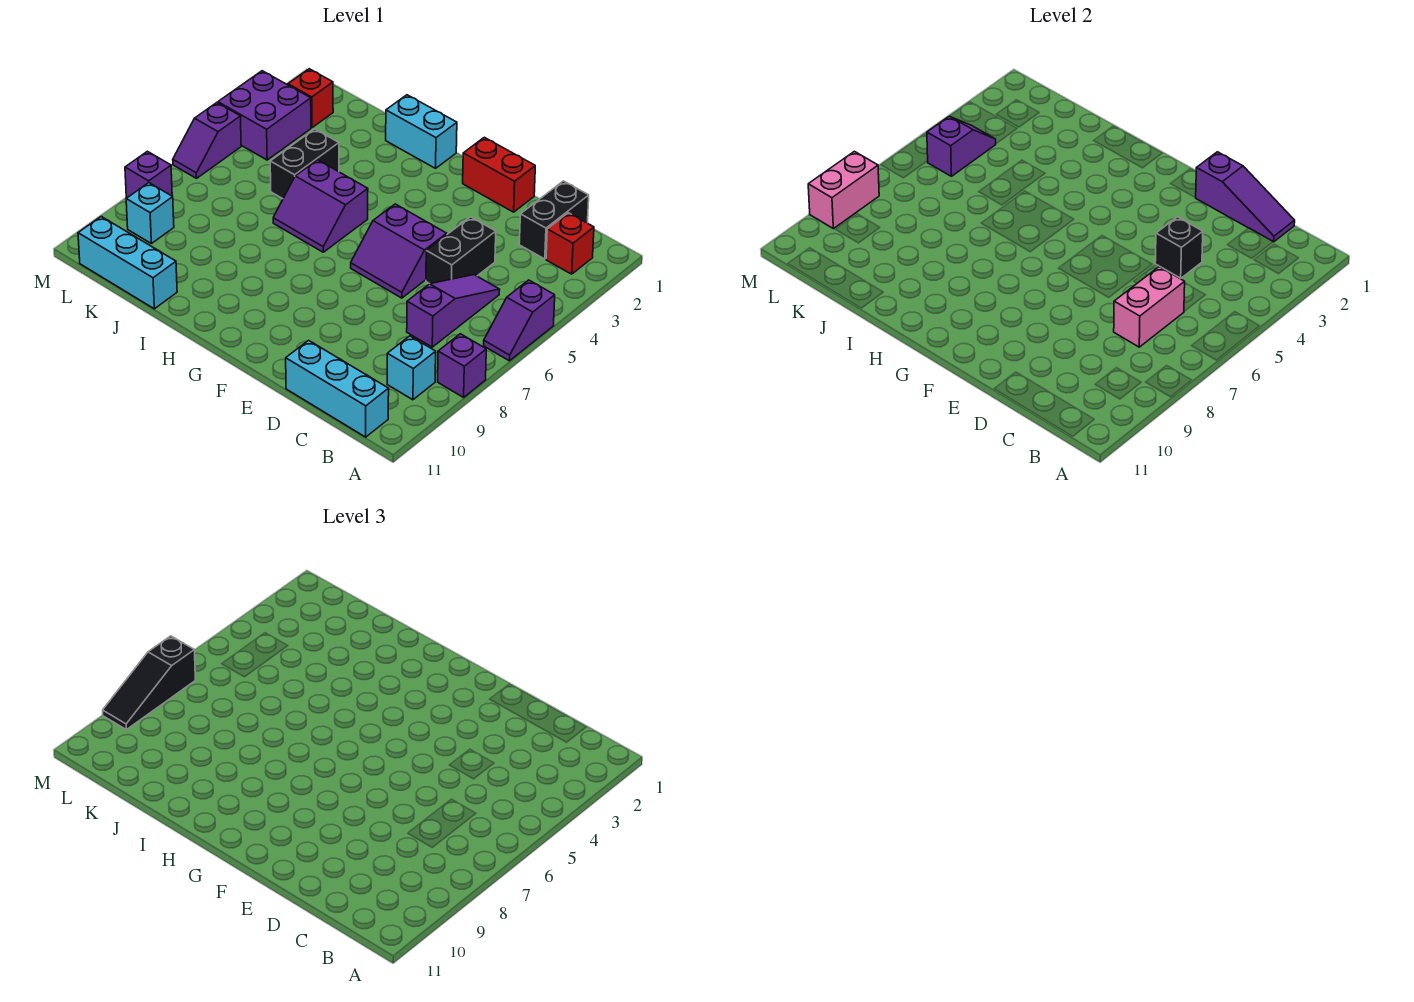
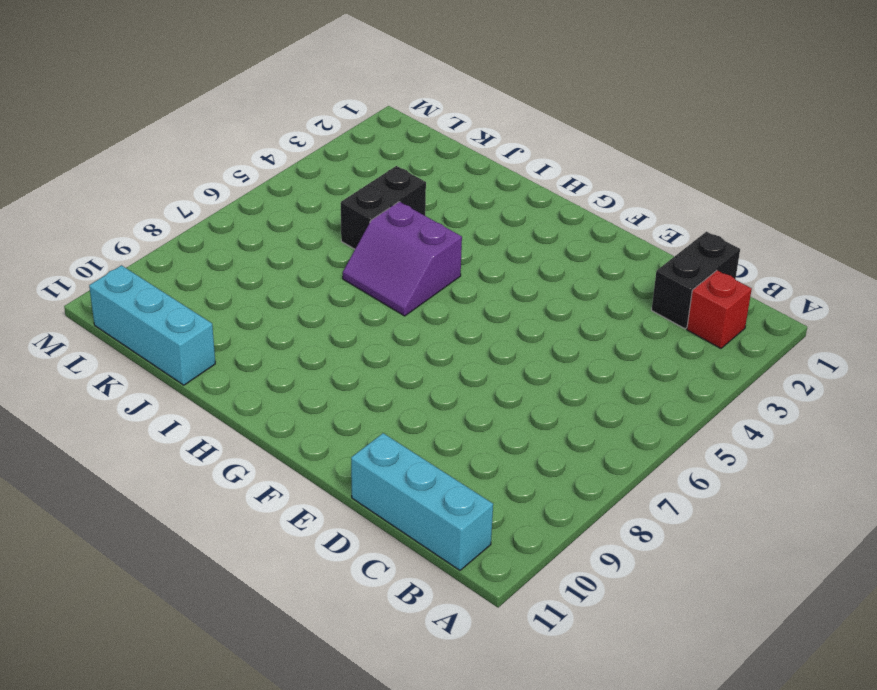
none -> purple slope A5:A6 level 1 top 5
none -> purple brick A8 level 1
none -> cyan brick B9 level 1

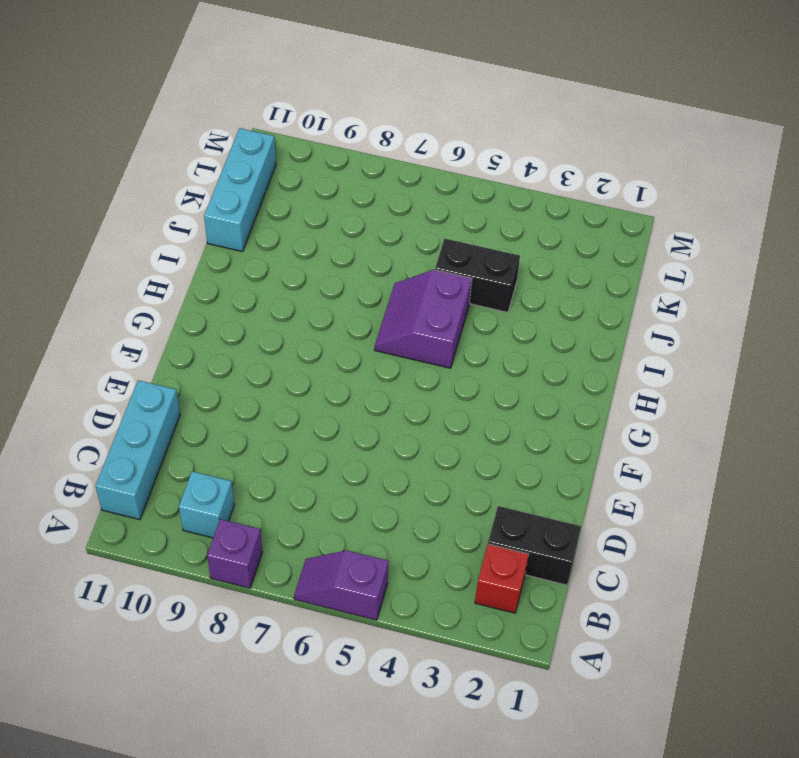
none -> purple slope C5:C7 level 1 top 7
none -> black brick D4:D5 level 1
none -> red brick E1:F1 level 1

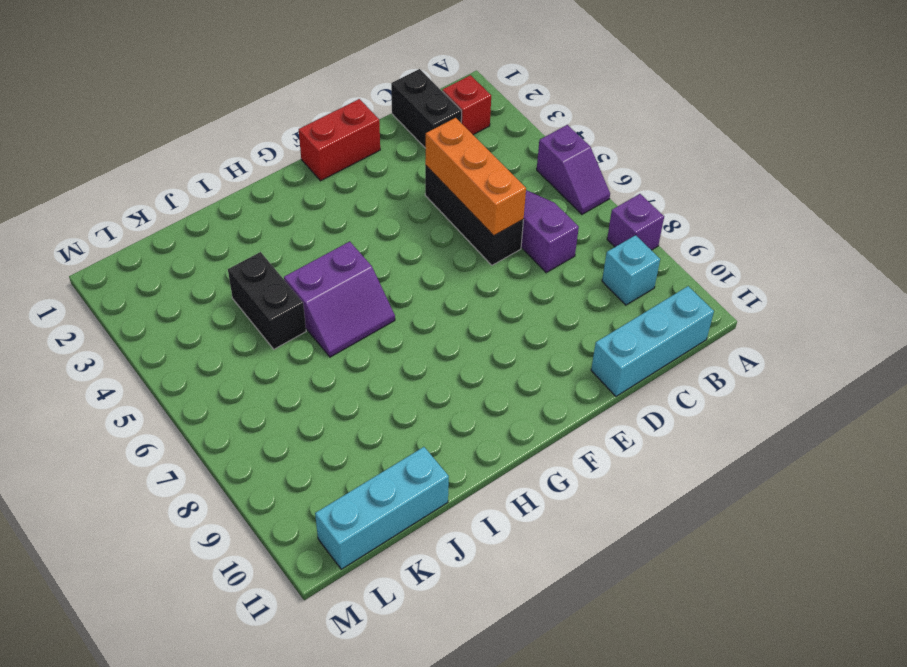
black brick D4:D6 level 1 -> black brick D4:D5 level 1
orange brick D4:D6 level 2 -> black brick D4 level 2
none -> purple slope E5:F6 level 1 top 5
none -> cyan brick H1:I1 level 1
none -> red brick L2 level 1

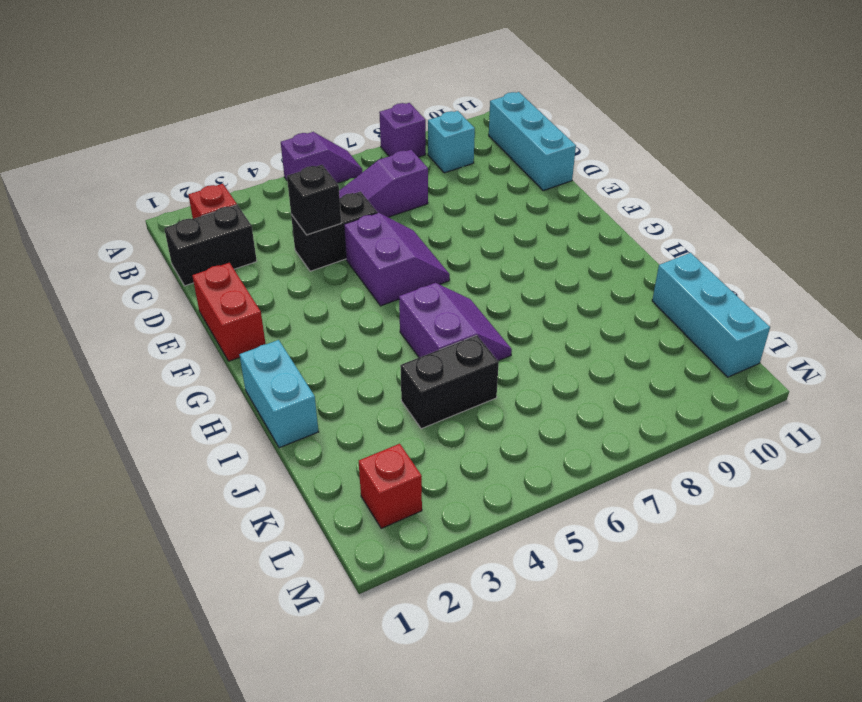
none -> purple brick L3:M4 level 1
none -> cyan brick L9 level 1
none -> purple slope M5:M6 level 1 top 5

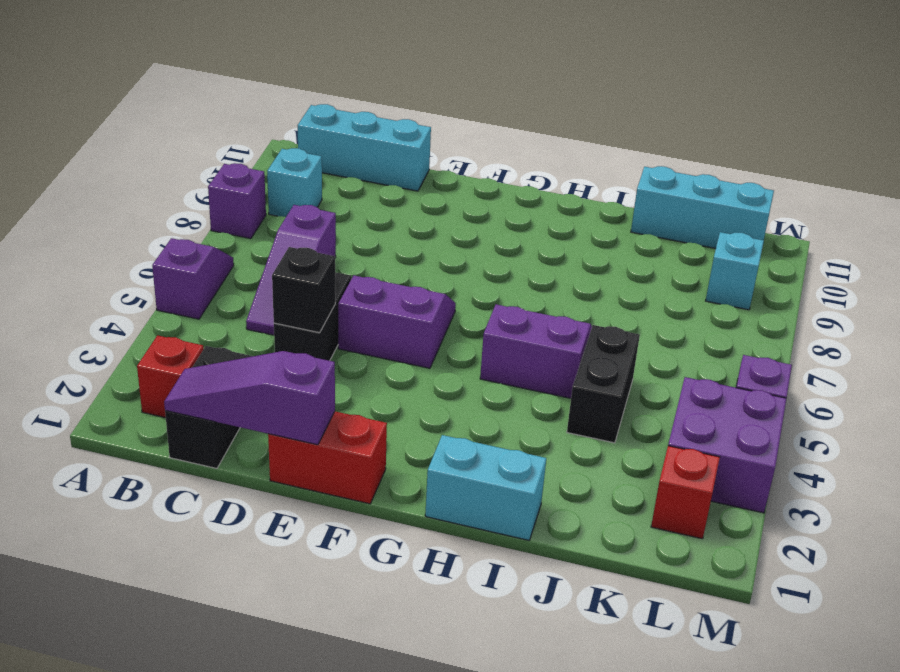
none -> purple brick M8 level 1
none -> pink brick C6:C7 level 2
none -> purple slope L4:L5 level 2 top 5

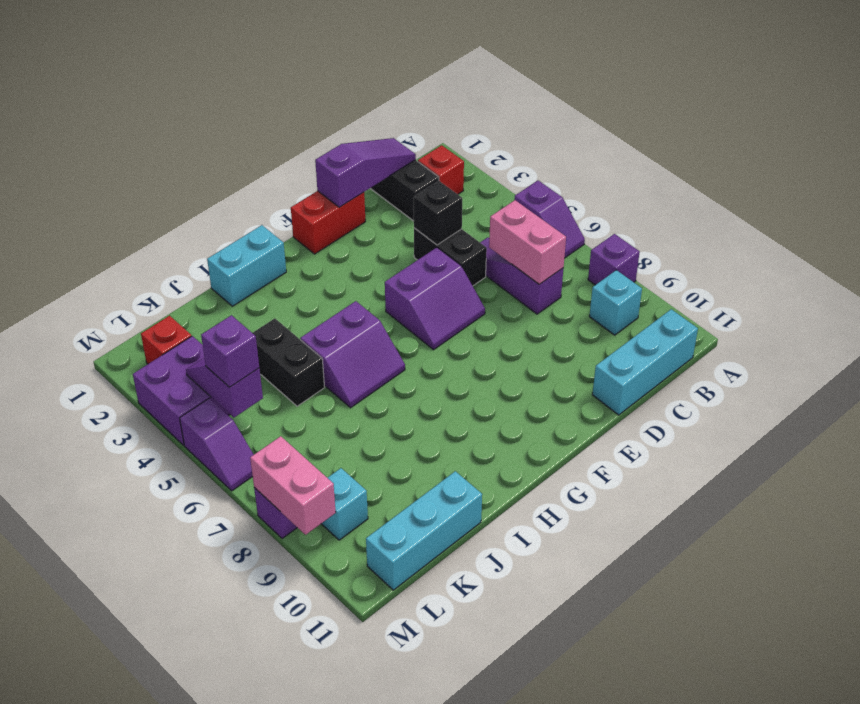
purple brick L5 level 3 -> none
none -> black slope M7:M9 level 3 top 7

